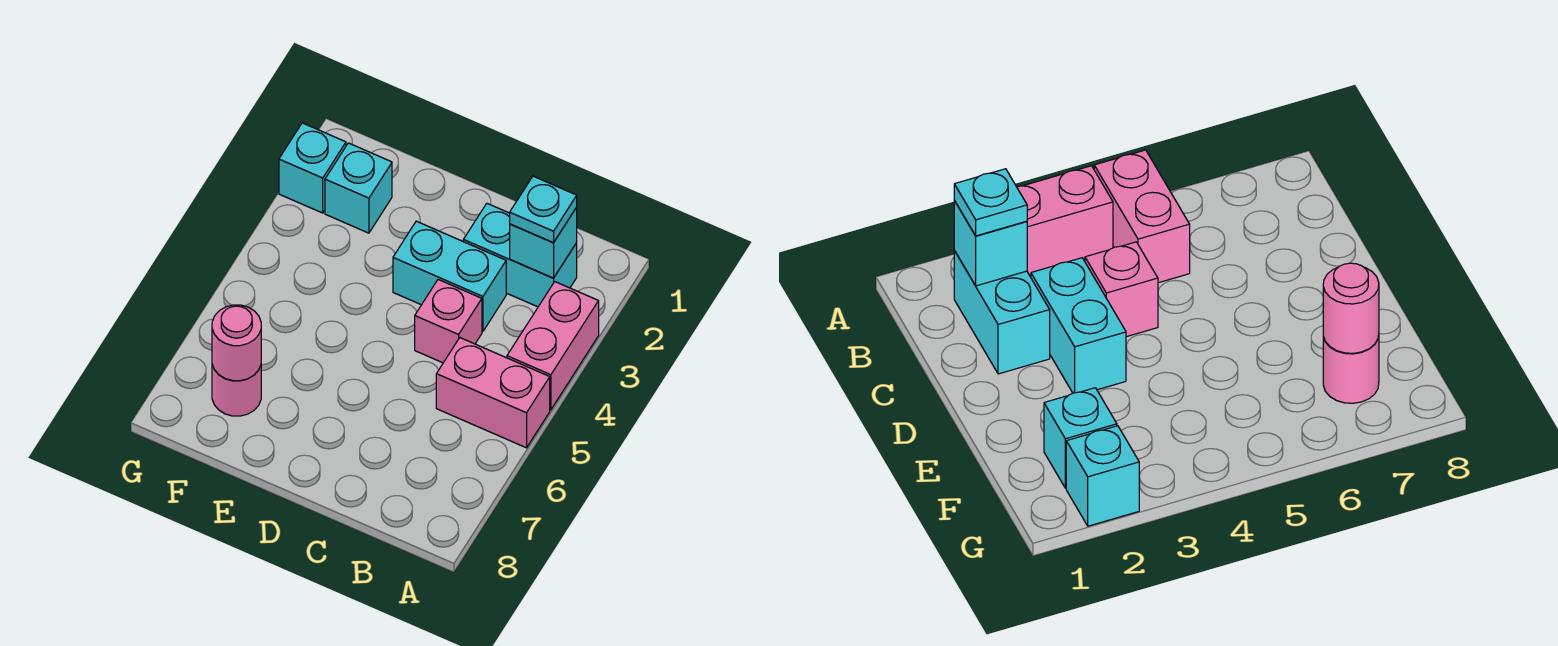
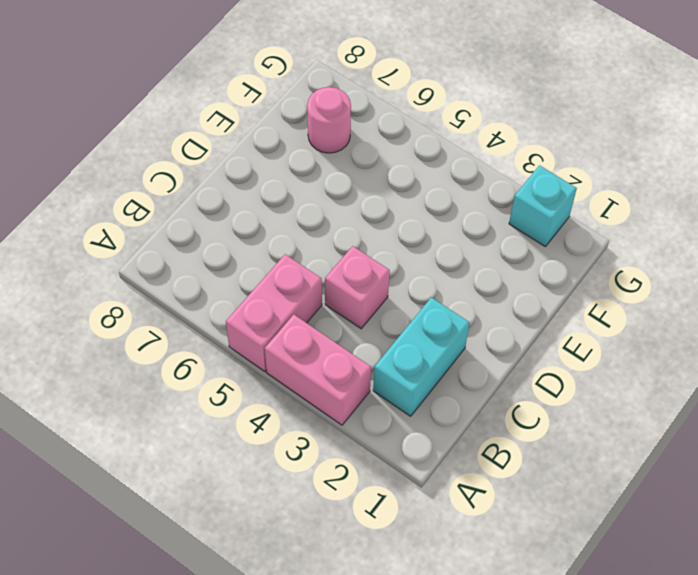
none -> cyan brick C3:D3 level 1
none -> cyan brick F2 level 1

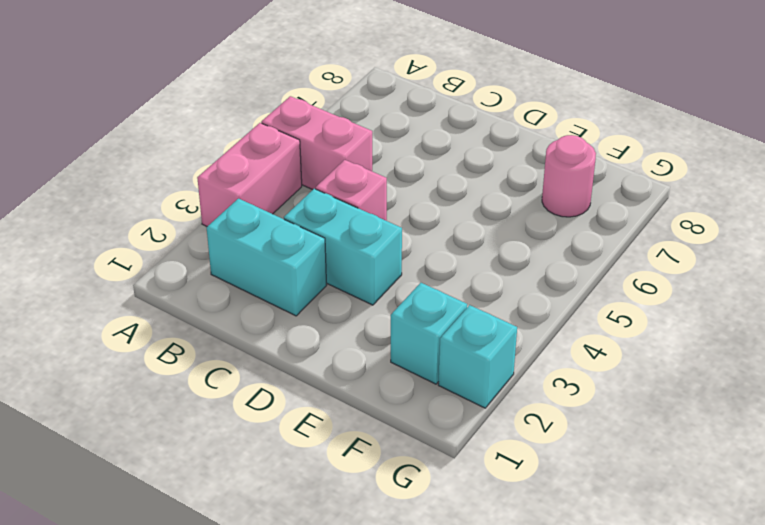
none -> cyan brick B2 level 2
none -> pink round brick F7 level 2

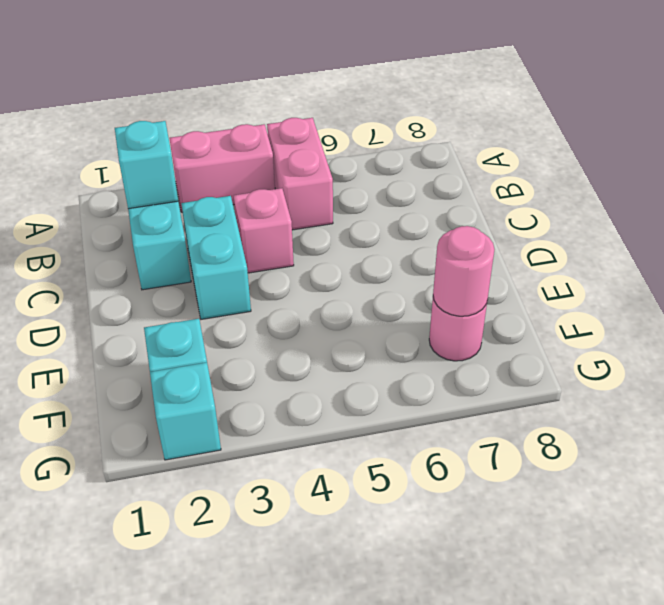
none -> cyan plate B2 level 3

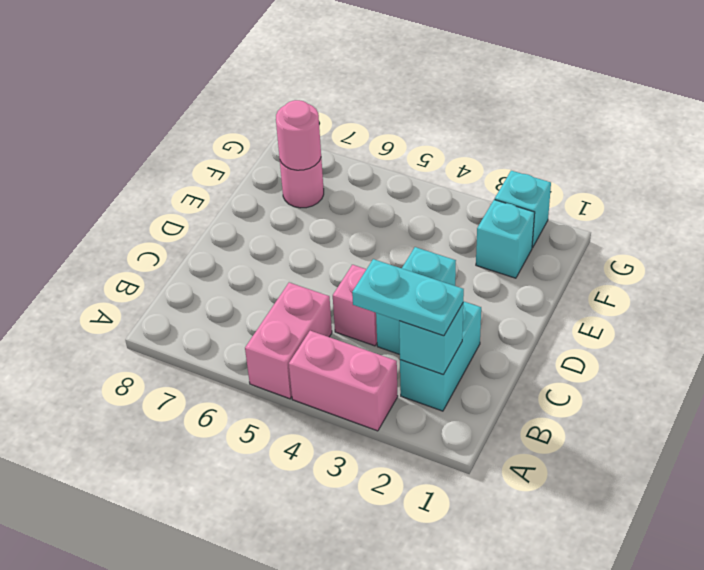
cyan plate B2:B3 level 3 -> cyan plate B2 level 3

